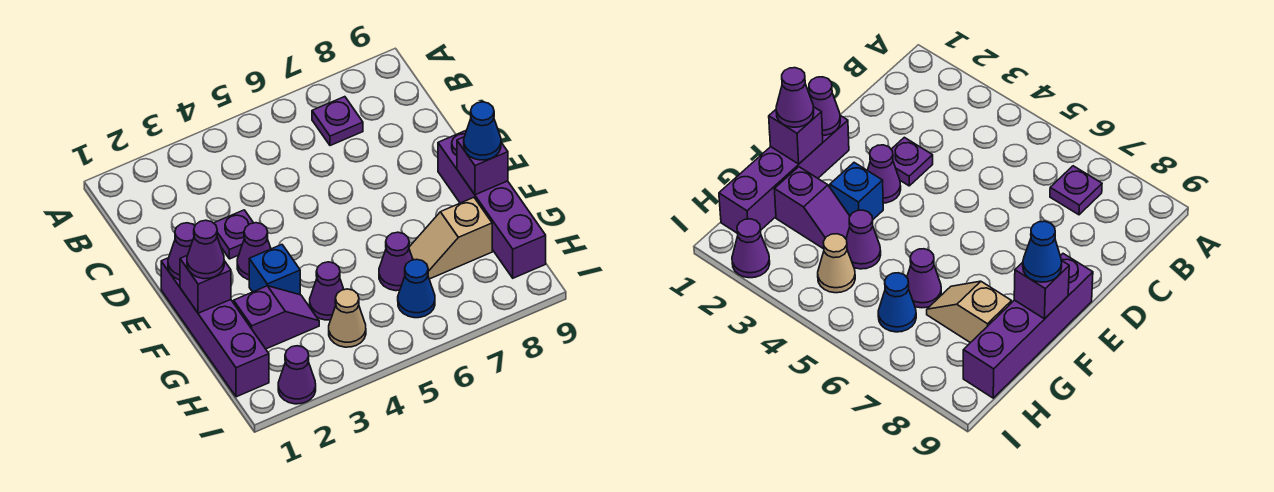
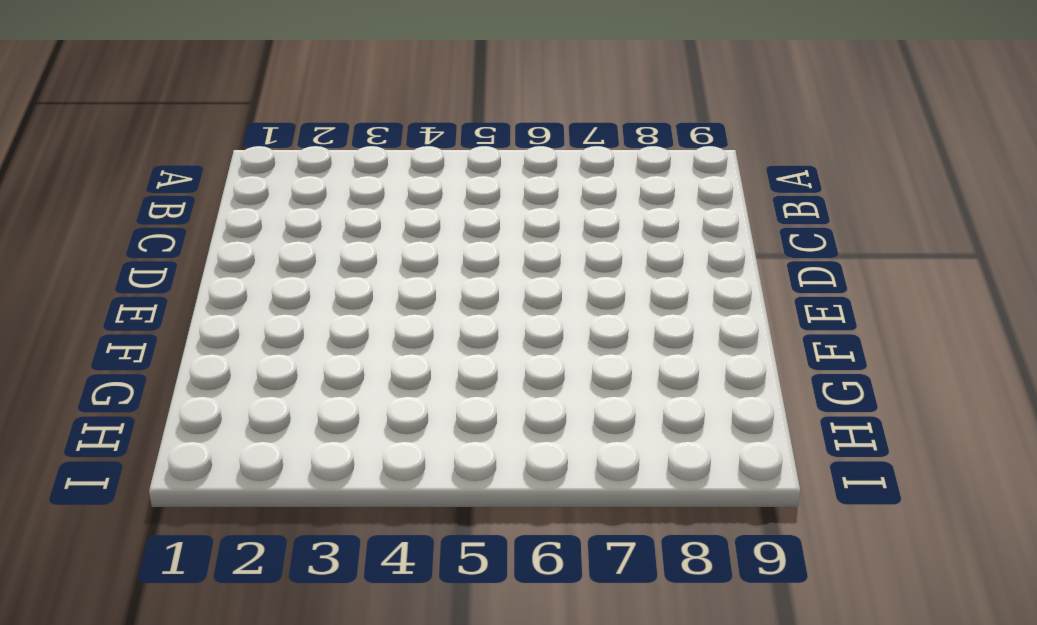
none -> purple plate B7 level 1
none -> purple plate D3 level 1
none -> purple brick E1:H1 level 1

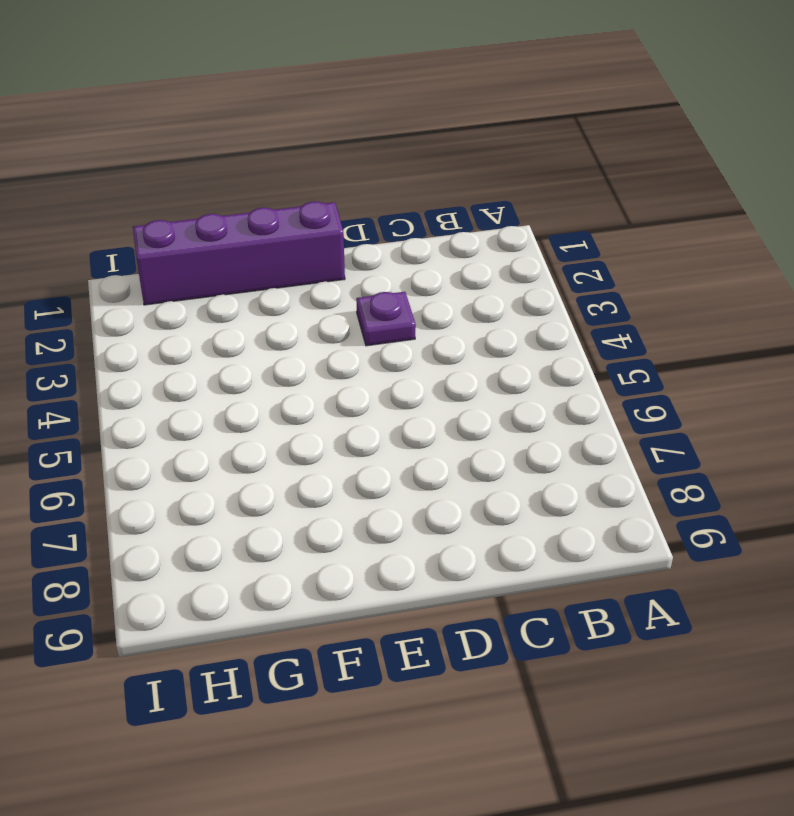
none -> purple plate B7 level 1
none -> purple cone E3 level 1
none -> purple brick E9:H9 level 1

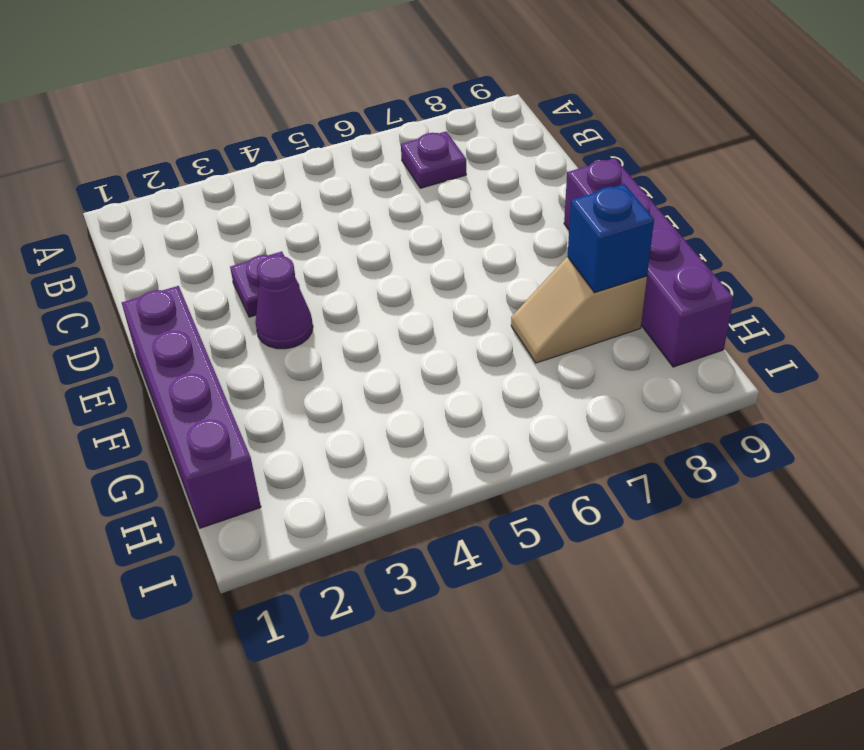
blue brick G8 level 2 -> blue brick F3 level 1
none -> purple slope G2:G3 level 1 top 2
none -> purple cone G4 level 1
none -> purple cone G6 level 1

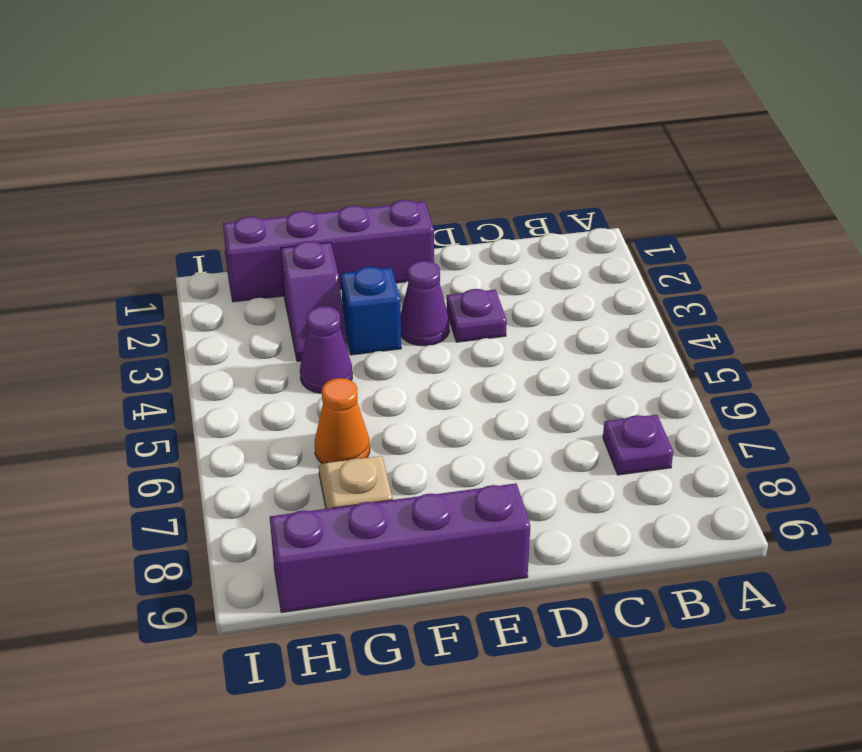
orange cone G6 level 1 -> purple cone G6 level 1
none -> tan cone H4 level 1
none -> blue cone H6 level 1
none -> purple cone I2 level 1

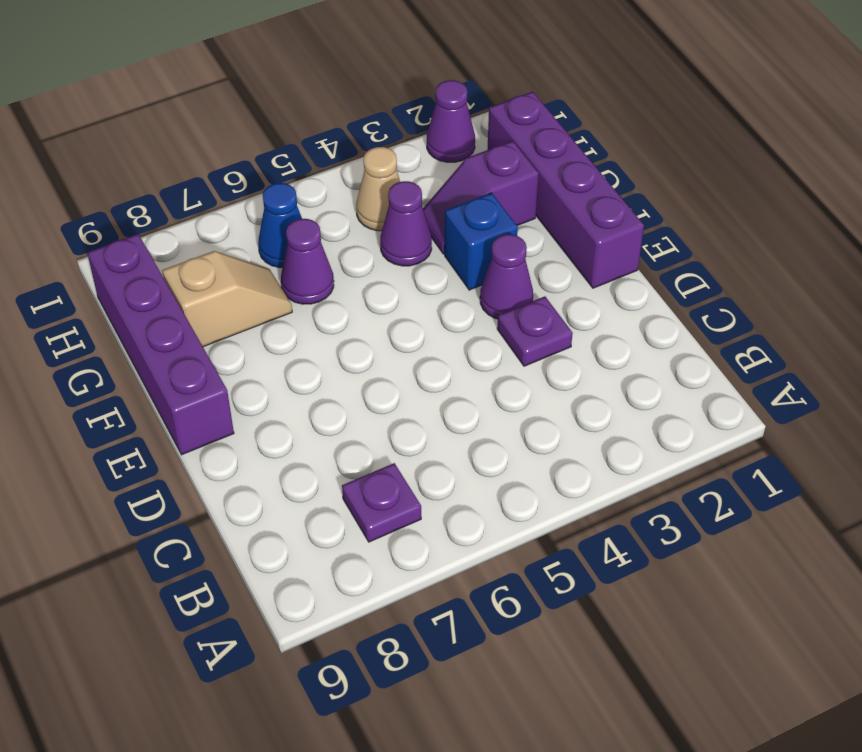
none -> purple cone E1 level 2
none -> purple brick F1 level 2
none -> purple brick F9 level 2

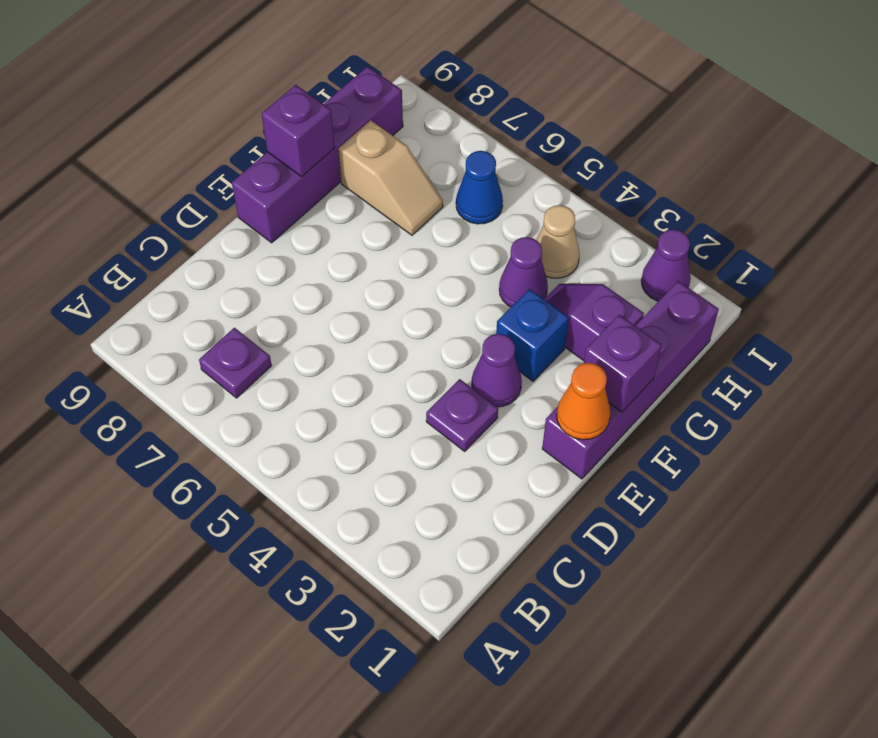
orange cone E1 level 2 -> purple cone E1 level 2
none -> purple cone G6 level 1
none -> purple cone F1 level 3
none -> blue cone F9 level 3

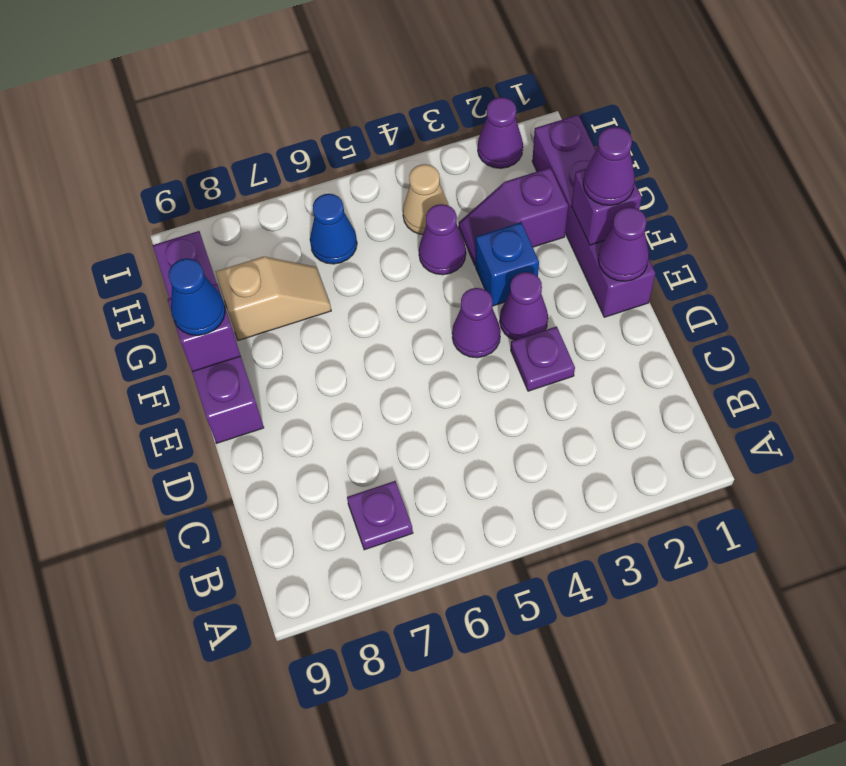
purple cone E4 level 1 -> purple cone G6 level 1

